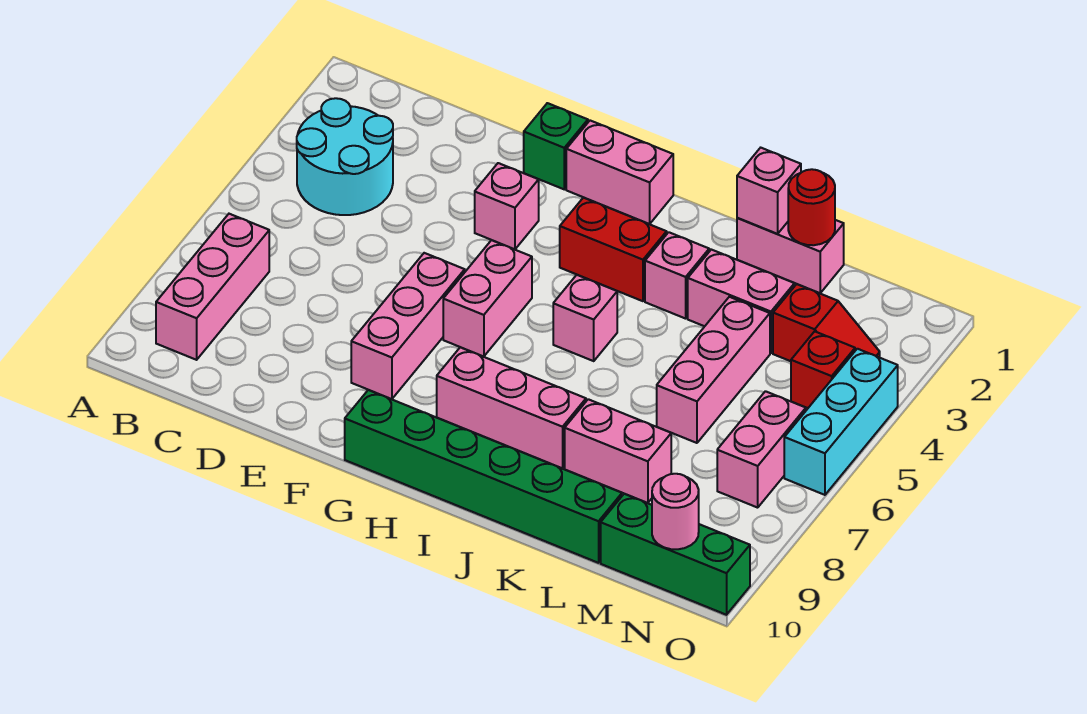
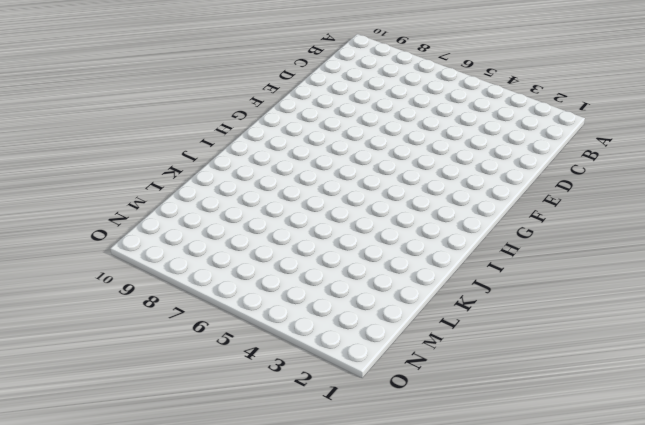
none -> cyan round brick B3:C4 level 1
none -> pink brick B7:B9 level 1
none -> green brick F1 level 1

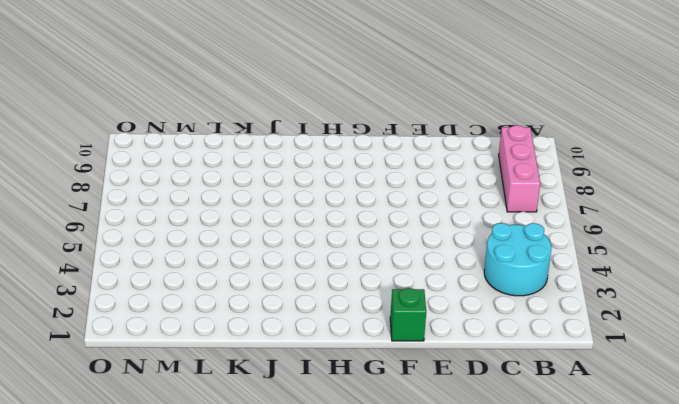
none -> pink brick F3 level 1
none -> pink brick F6:F8 level 1
none -> pink brick G1:H1 level 1

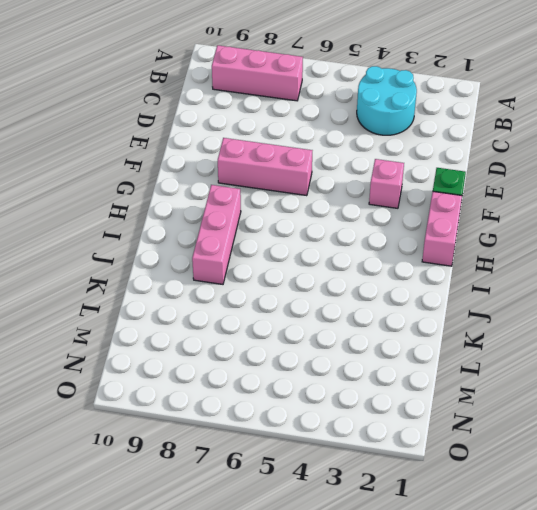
none -> pink brick G5:G6 level 1
none -> green brick G10:L10 level 1
none -> red brick H3:I3 level 1

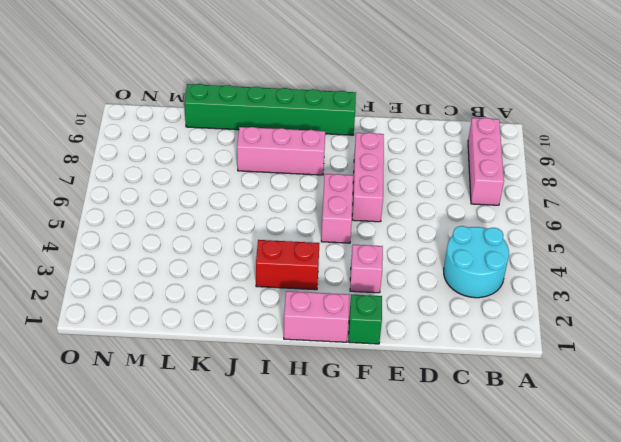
none -> pink brick I5 level 1
none -> pink brick J3 level 1
none -> pink brick K1:L1 level 1

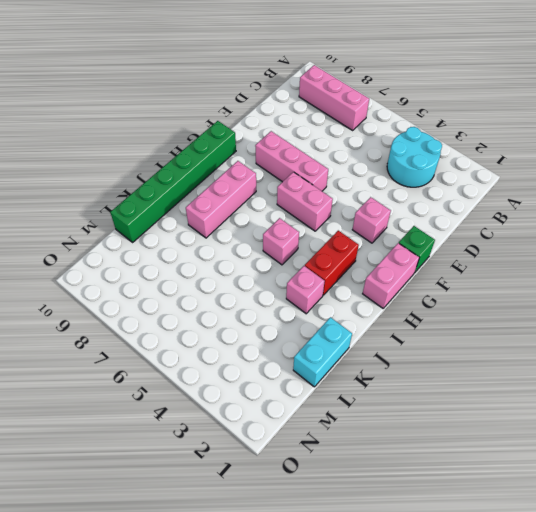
cyan brick K1:L1 level 1 -> pink brick K1:L1 level 1
none -> pink brick K3:L3 level 1
none -> pink brick K8:L8 level 1
none -> pink brick L4:L6 level 1

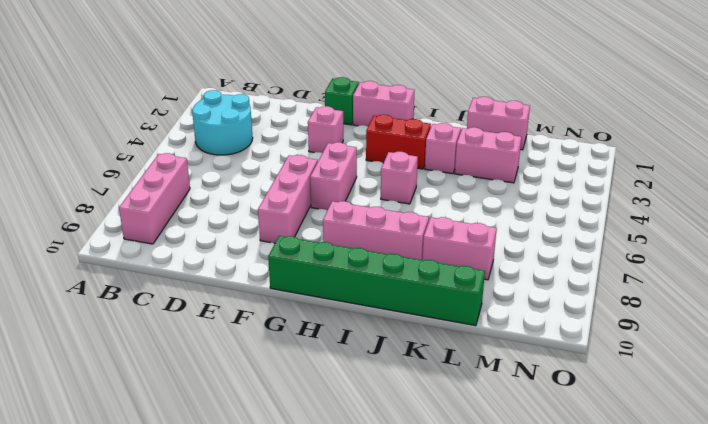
none -> pink brick L4:L6 level 1
none -> red slope M3:N3 level 1 top M
none -> green brick M10:O10 level 1

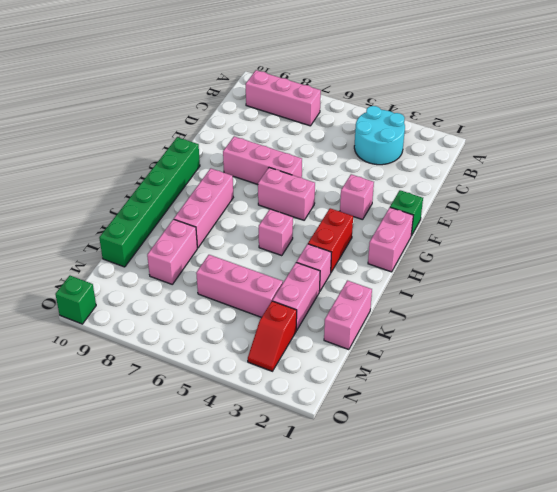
green brick O10 level 1 -> green brick M10:O10 level 1
none -> red brick N4 level 1
none -> pink brick N6:N7 level 1
none -> cyan brick O4:O6 level 1

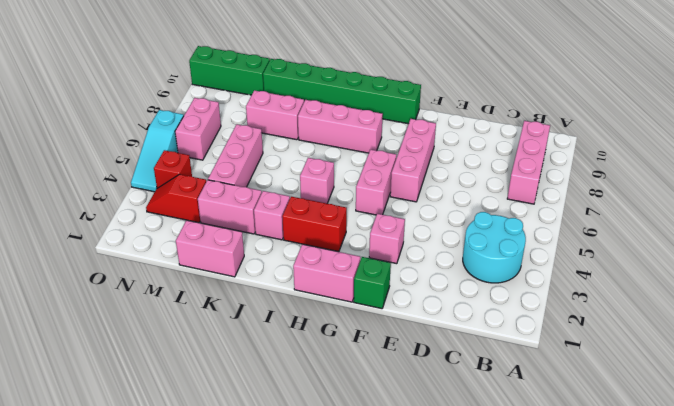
cyan slope O4:O6 level 1 top 6 -> cyan brick O4:O6 level 1
none -> pink brick K1 level 2
none -> red round brick L1 level 2
none -> pink round brick N10 level 2

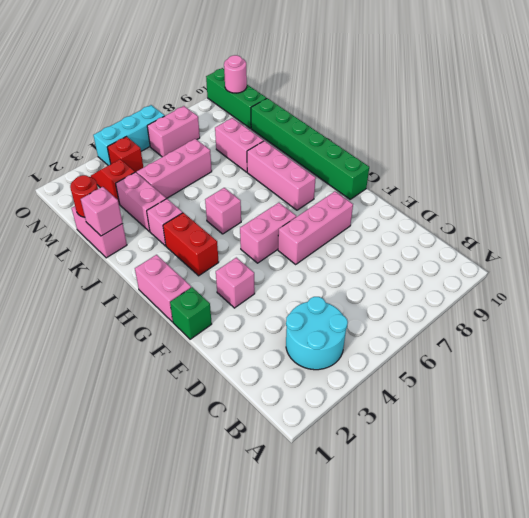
none -> pink brick B7:B9 level 1

